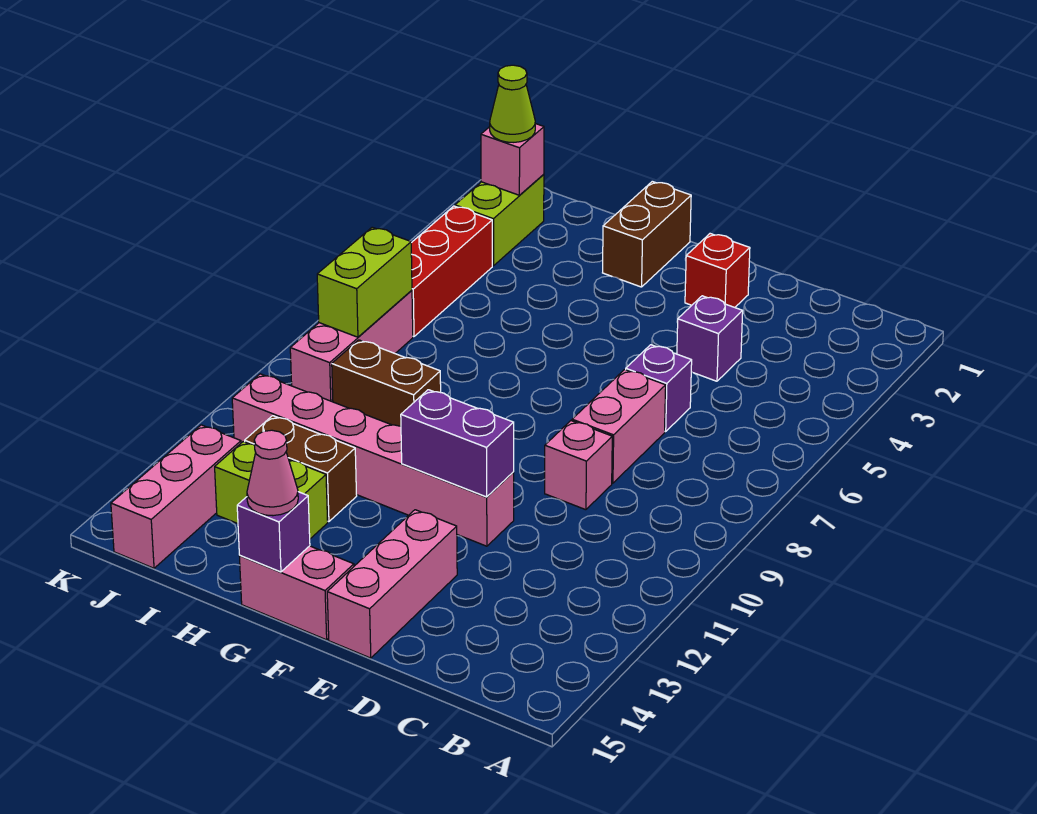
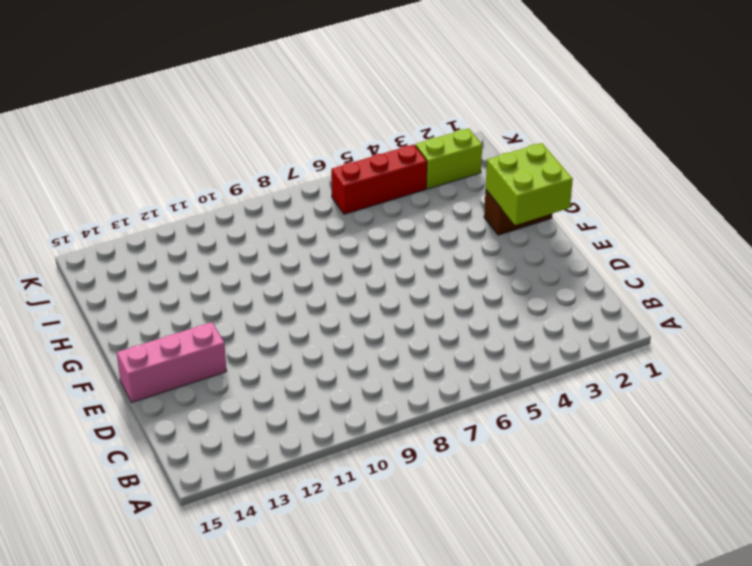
lime brick F1:G2 level 2 -> none
none -> purple brick D4 level 1
none -> purple brick D6 level 1
none -> pink brick D7:D8 level 1

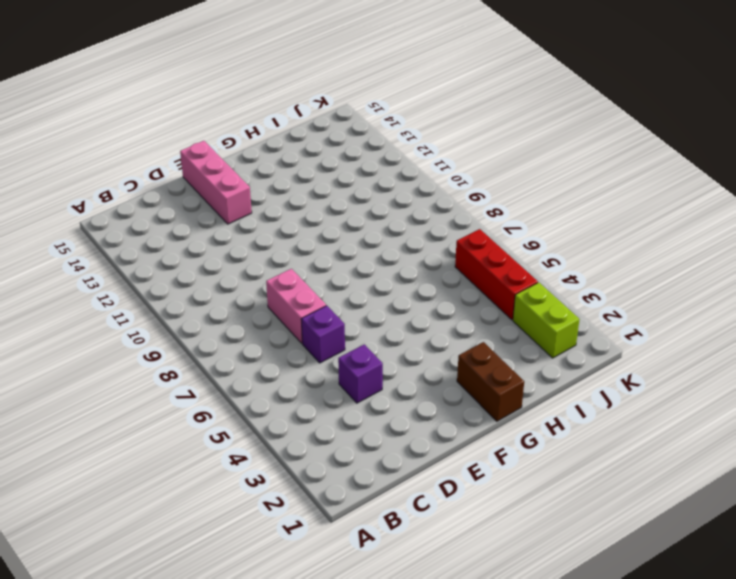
none -> pink brick D9 level 1
none -> red brick E2 level 1
none -> pink brick E11:J11 level 1

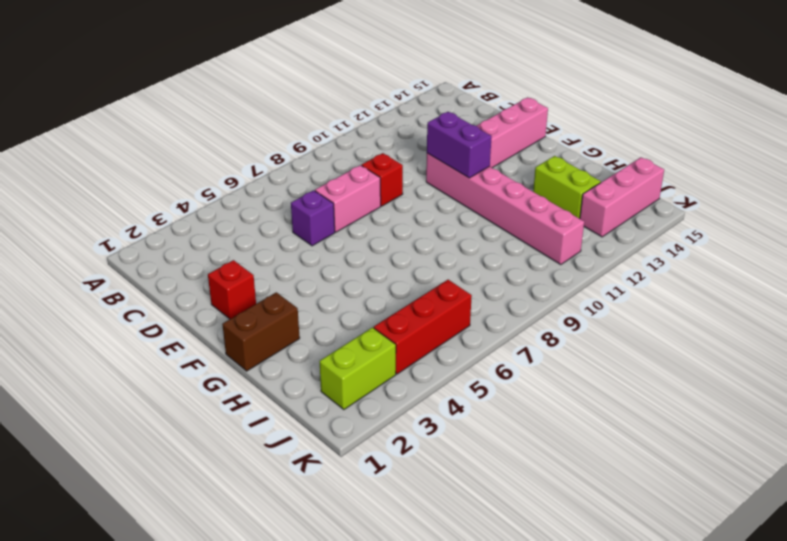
red brick D9 level 1 -> pink brick D9 level 1
none -> purple brick D4 level 1
none -> pink brick F15:G15 level 1
none -> brown brick H9:I9 level 1

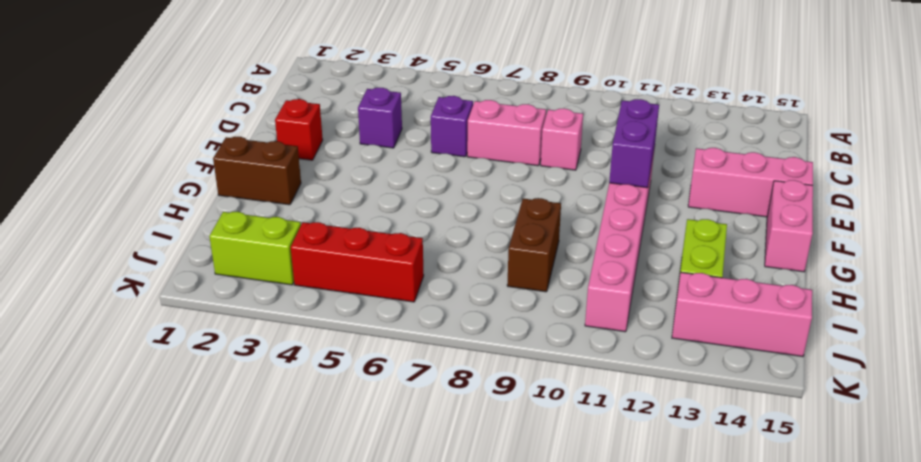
none -> brown brick H12:I12 level 1
none -> pink brick J7:J9 level 1
none -> purple brick G15 level 2

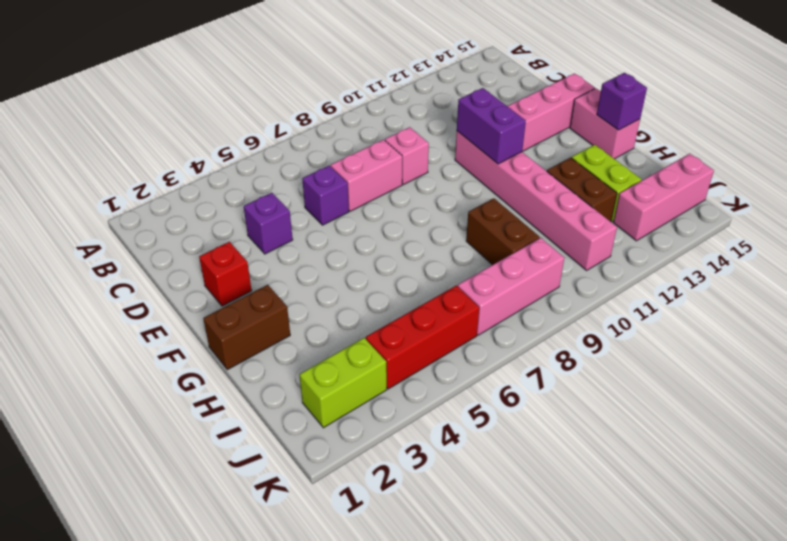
none -> pink brick J2 level 2
none -> lime brick J7:J8 level 2
none -> pink cone G15 level 3

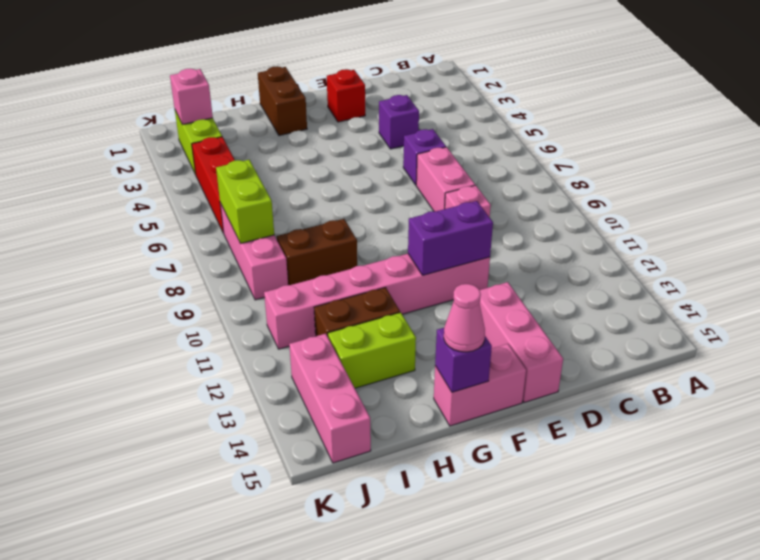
none -> lime cone J2 level 3

